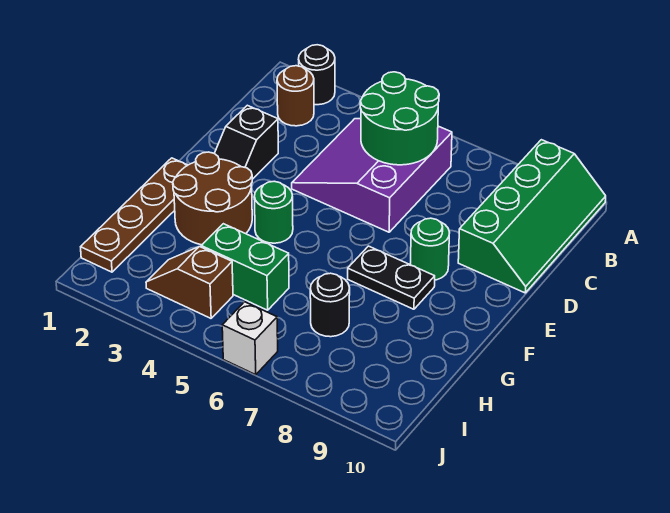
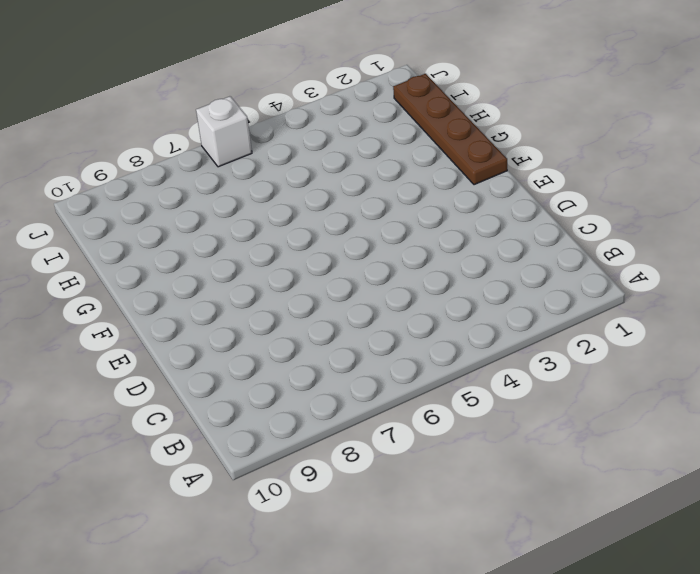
none -> black round brick A2 level 1
none -> green slope A9:D10 level 1 top 9
none -> brown round brick B2 level 1

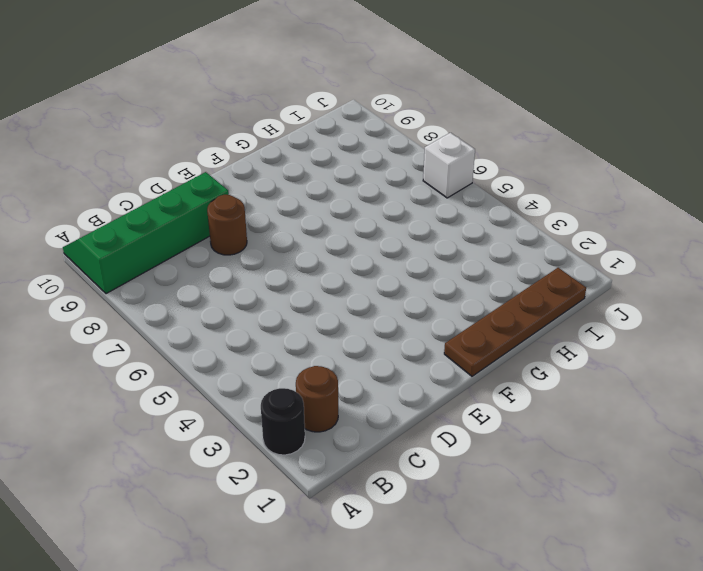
brown round brick D8 level 1 -> none
none -> purple slope B4:D6 level 1 top 6
none -> black slope D2:E2 level 1 top D
none -> green round brick E8 level 1

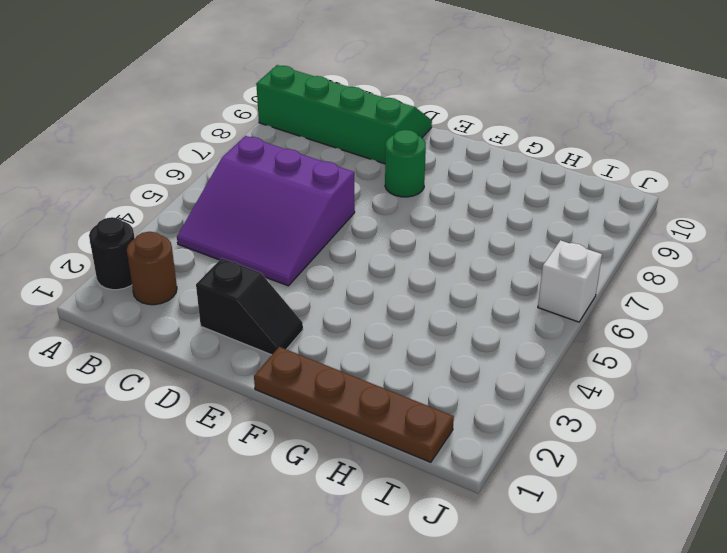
none -> brown round brick F2:G3 level 1
none -> green round brick F4 level 1
none -> black plate F7:F8 level 1

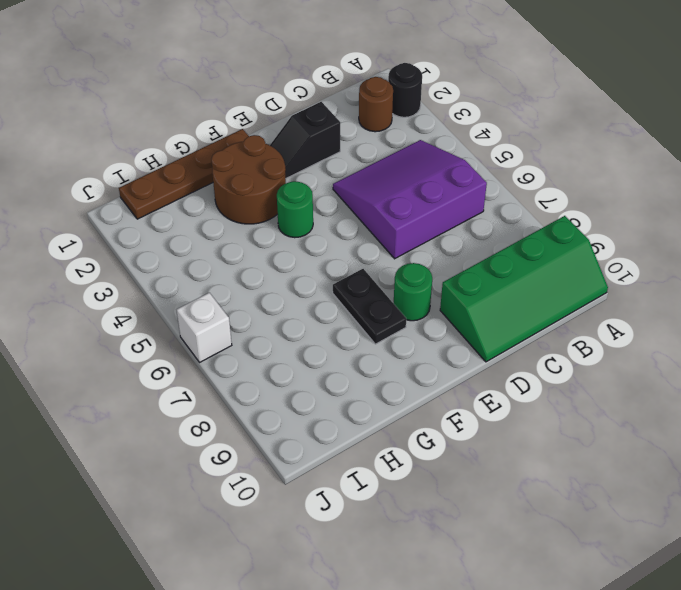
none -> green brick H4:H5 level 1
none -> black round brick H7 level 1
none -> brown slope I3:I4 level 1 top 4

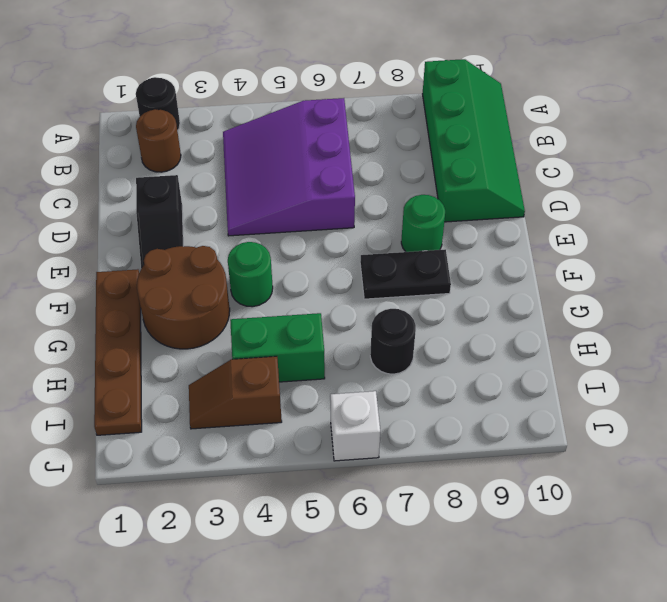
none -> green round brick B5:C6 level 2

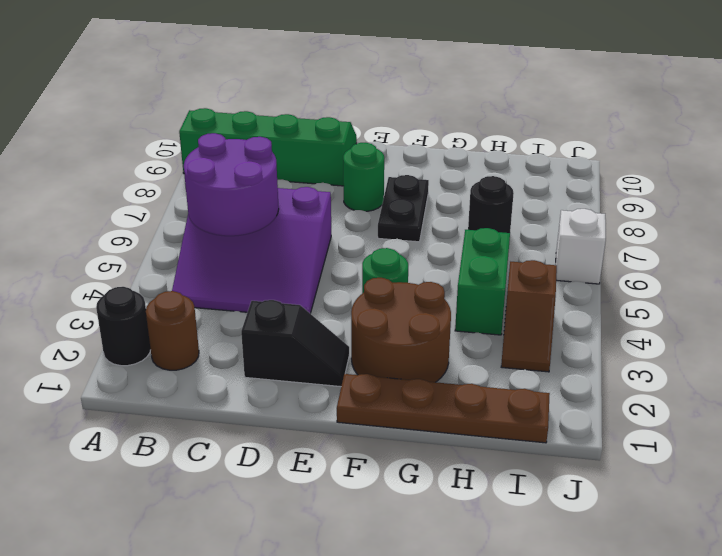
purple round brick B5:C6 level 2 -> green round brick B5:C6 level 2

